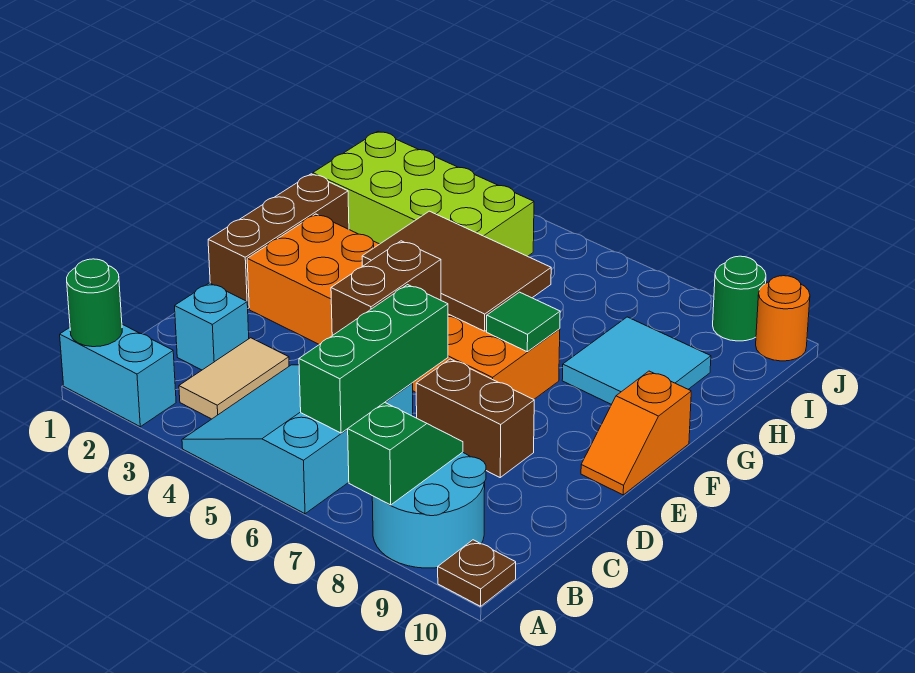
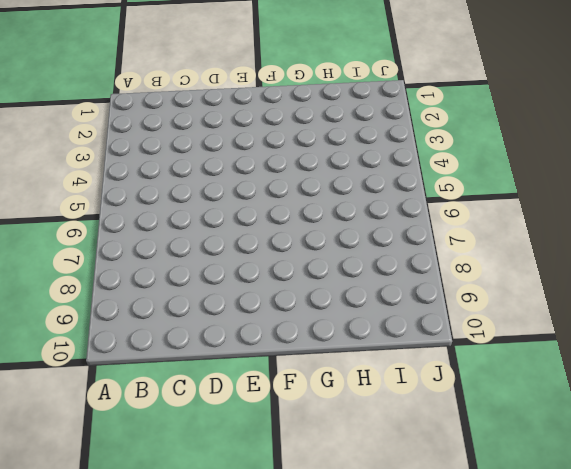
none -> cyan brick A1:A2 level 1
none -> cyan slope A4:C6 level 1 top 6
none -> cyan round brick A8:B9 level 1

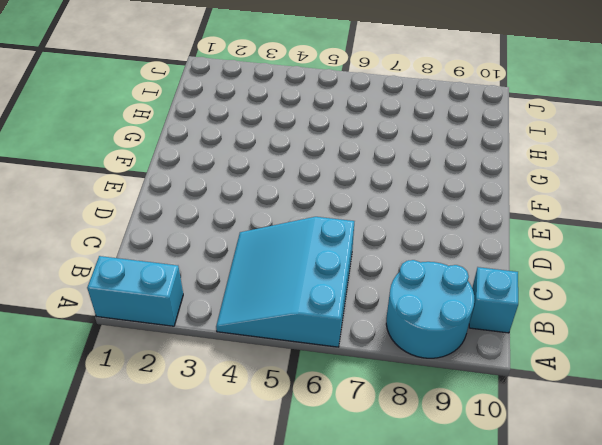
cyan brick B10 level 1 -> cyan brick C2 level 1
none -> brown plate A10 level 1
none -> tan tile B3:C3 level 1
none -> brown brick D7:D8 level 1

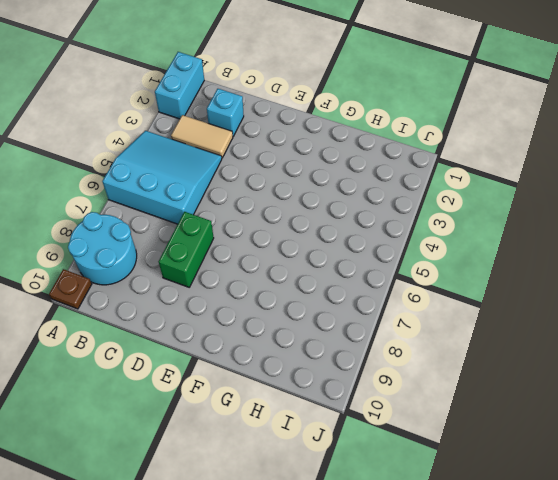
green brick D7:D8 level 1 -> brown brick D7:D8 level 1
none -> brown brick E1:G1 level 1
none -> orange brick E2:F7 level 1
none -> orange slope E10:F10 level 1 top F

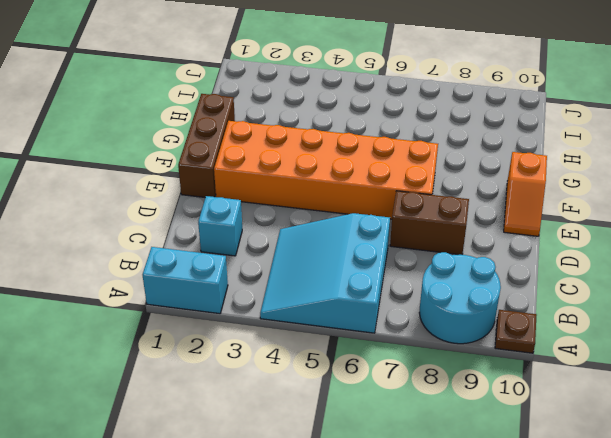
none -> tan tile B3:C3 level 1
none -> cyan tile G8:H9 level 1
none -> lime brick H1:I4 level 1

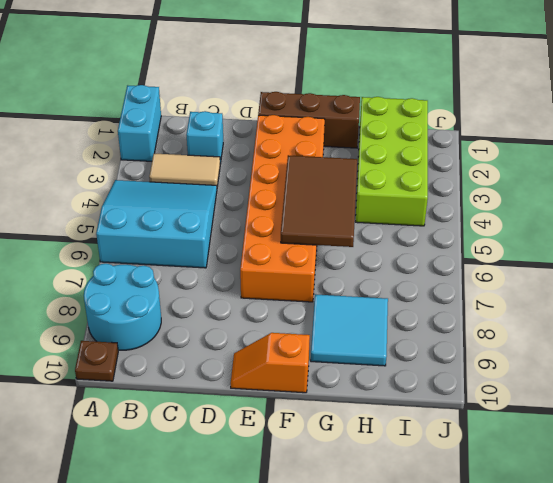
none -> brown brick D7:D8 level 1
none -> green round brick J9 level 1
none -> orange round brick J10 level 1

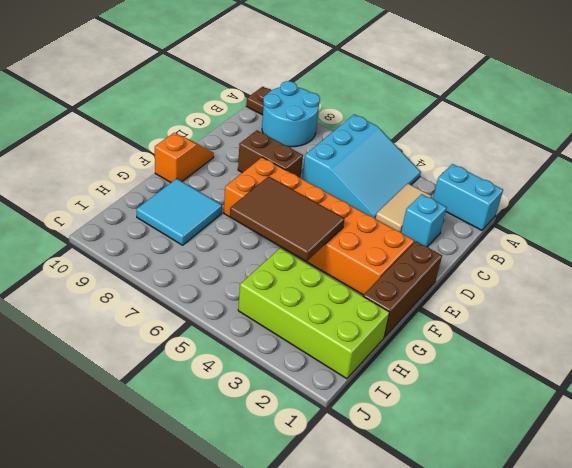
none -> green round brick J9 level 1
none -> orange round brick J10 level 1
none -> green round brick A1 level 2

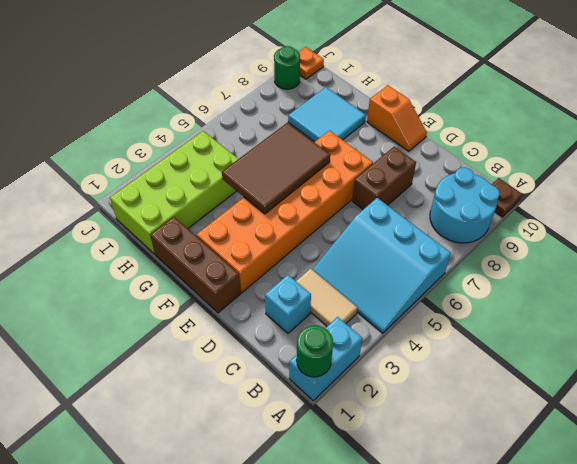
orange plate J10 level 1 -> orange round brick J10 level 1
none -> green slope A8:B8 level 2 top A
none -> green brick B6:D6 level 2
none -> brown brick D5:E5 level 2

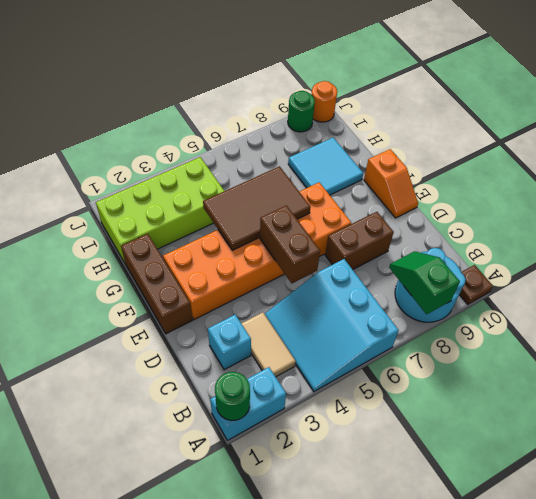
none -> green brick B6:D6 level 2
none -> green tile F7 level 2

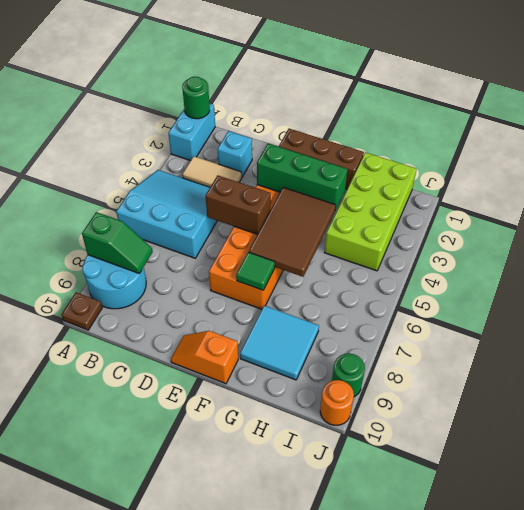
green brick E3:G3 level 2 -> green brick B6:D6 level 2
none -> brown brick D7:D8 level 1

